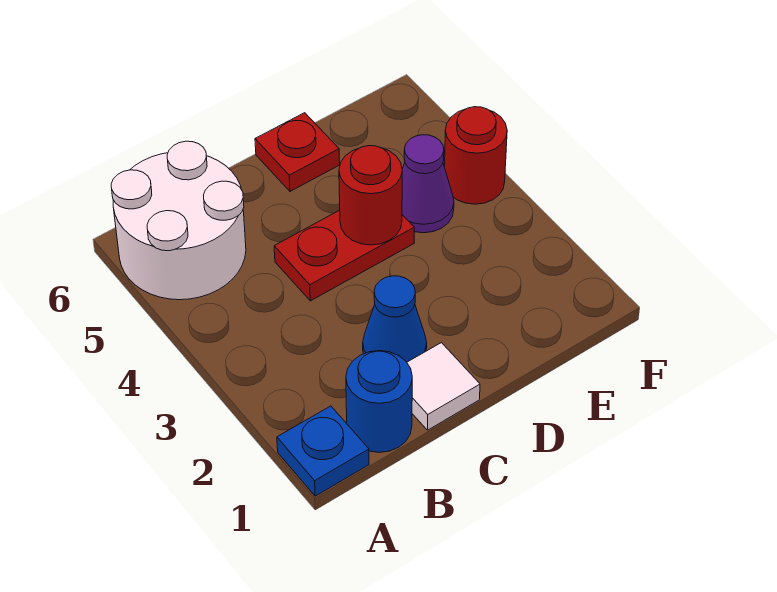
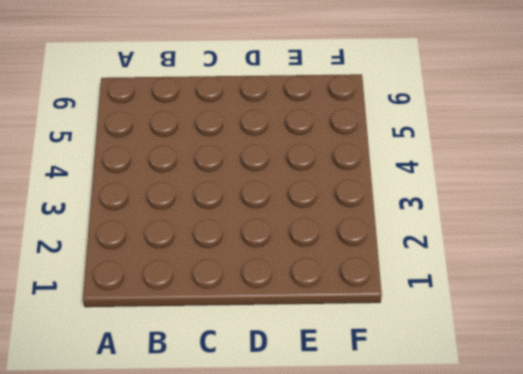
none -> blue plate A1 level 1
none -> white round brick A5:B6 level 1

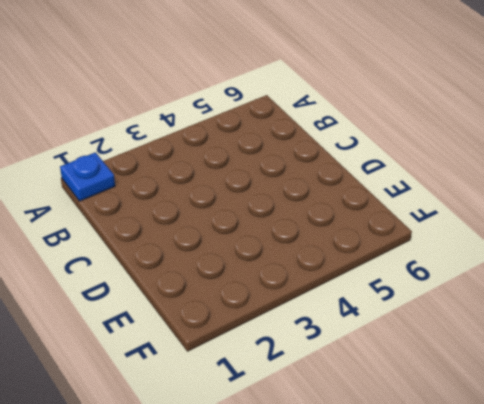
none -> white round brick A5:B6 level 1
none -> blue round brick B1 level 1

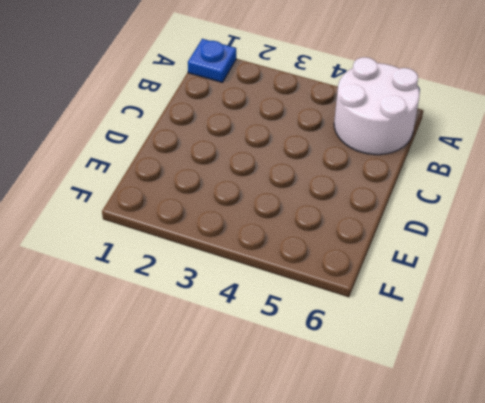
none -> blue round brick B1 level 1
none -> white tile C1 level 1

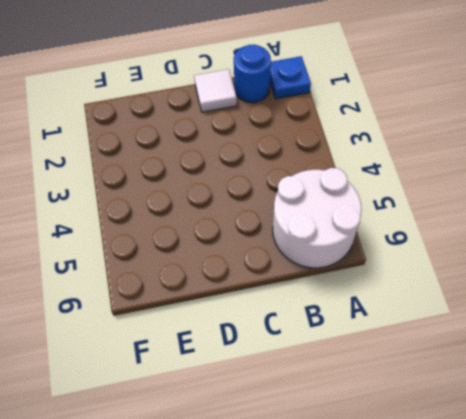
none -> blue cone C2 level 1
none -> red plate C4:D4 level 1

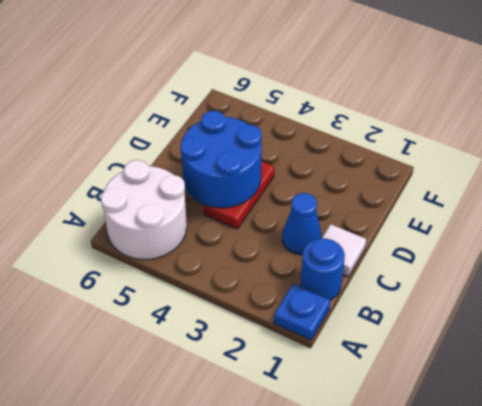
blue round brick C4:D5 level 2 -> red round brick D4 level 2
none -> red plate D6 level 1
none -> purple cone E4 level 1

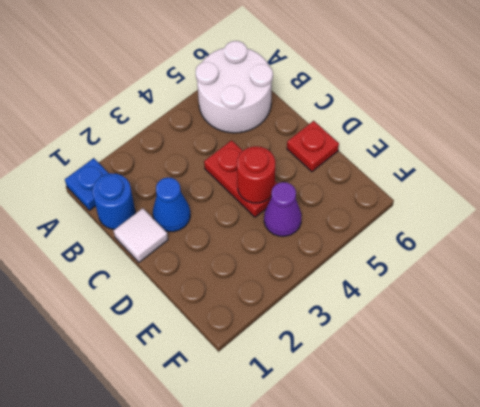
none -> red round brick F4 level 1

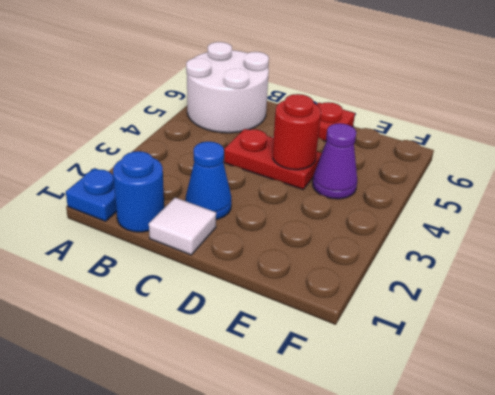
none -> red round brick F4 level 1

